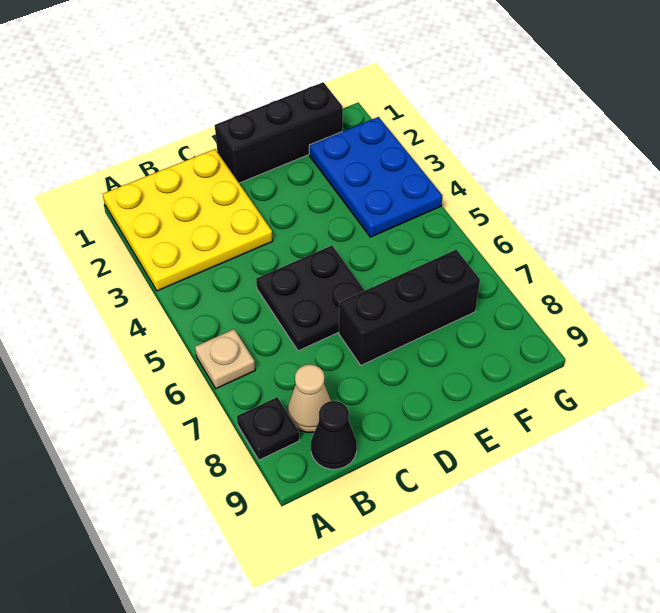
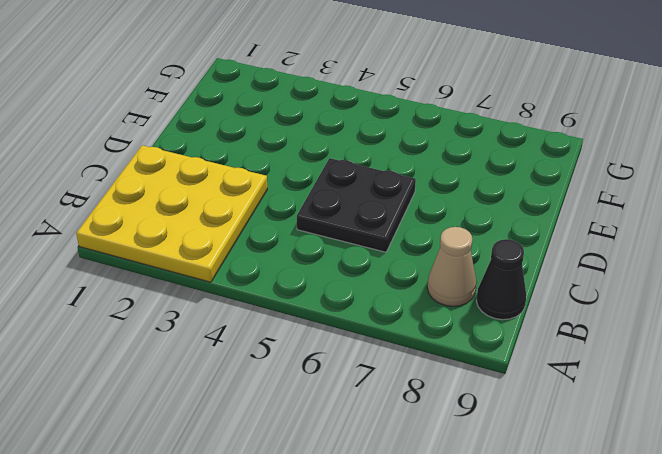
none -> tan plate A6 level 1
none -> black plate A8 level 1

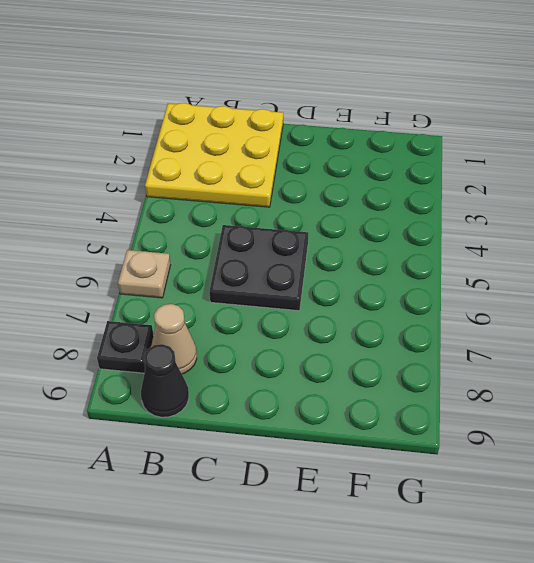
none -> black brick D1:F1 level 1
none -> black brick D7:F7 level 1

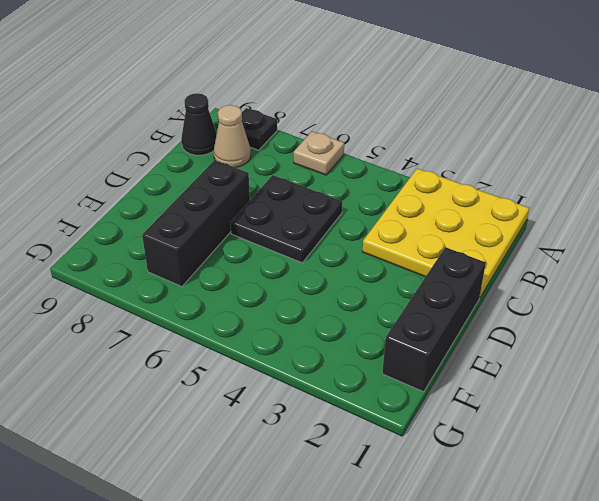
none -> blue plate F2:G4 level 1

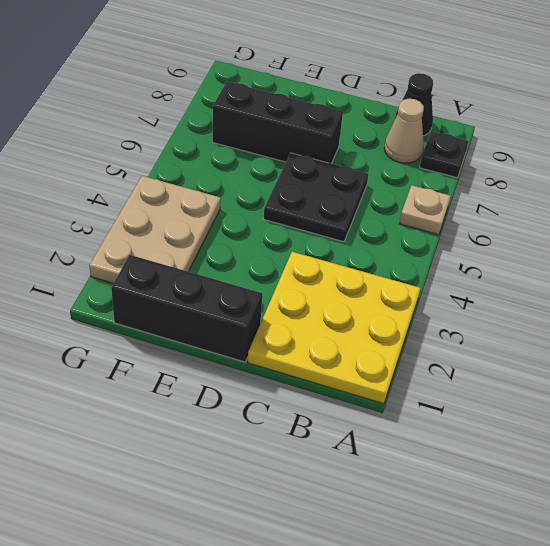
tan plate F2:G4 level 1 -> blue plate F2:G4 level 1

